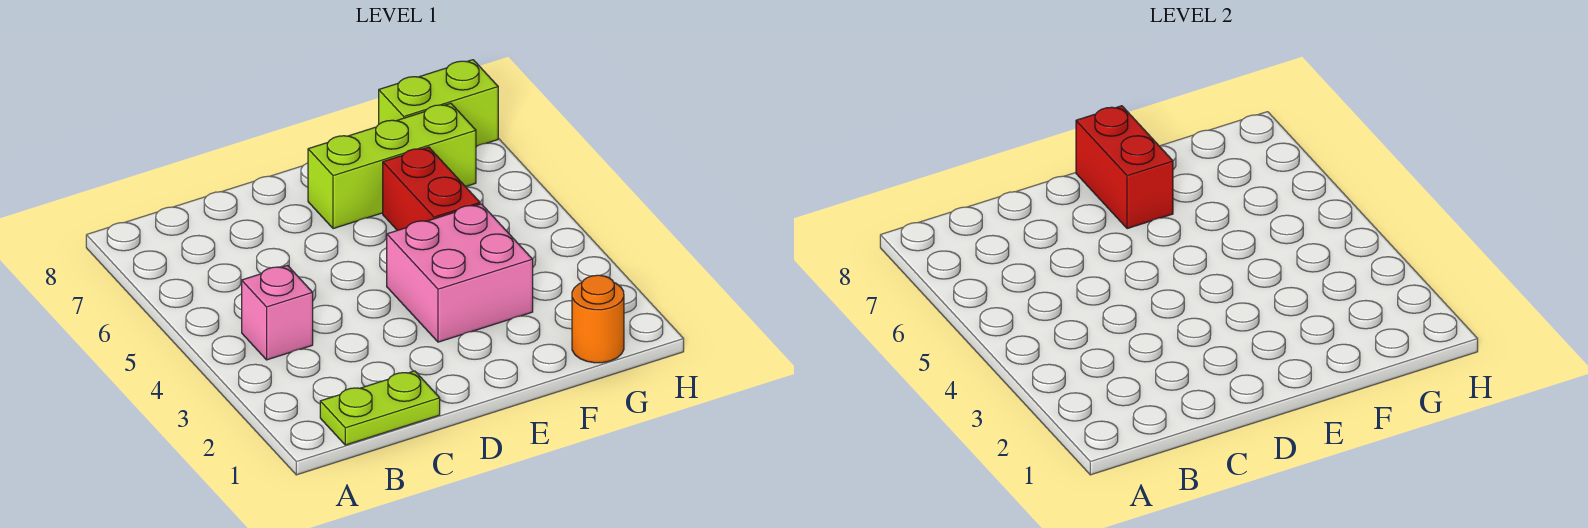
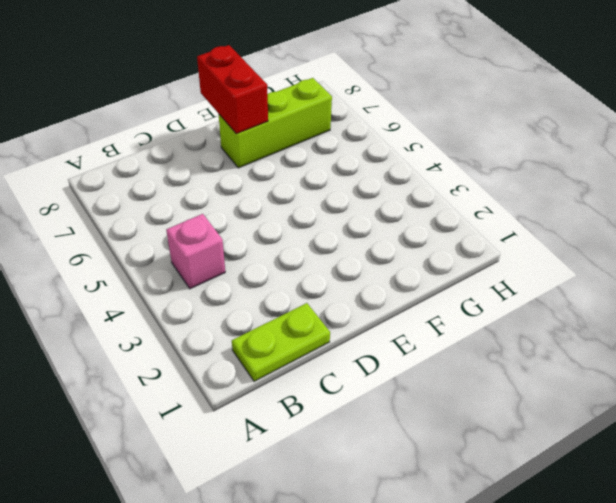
none -> pink brick E3:F4 level 1
none -> red brick F5:F6 level 1

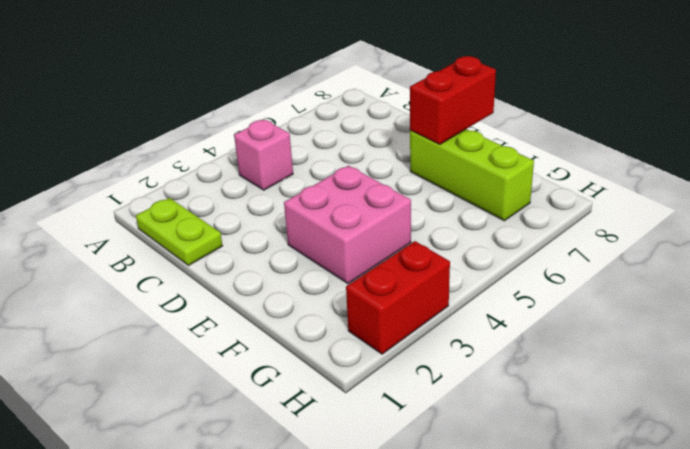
red brick H2:H3 level 1 -> red brick F5:F6 level 1
none -> orange round brick G1 level 1
none -> lime brick G8:H8 level 1

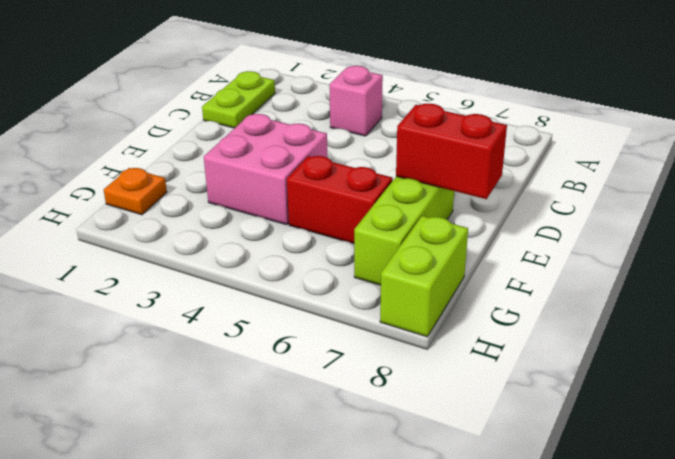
orange plate G1 level 1 -> orange round brick G1 level 1

